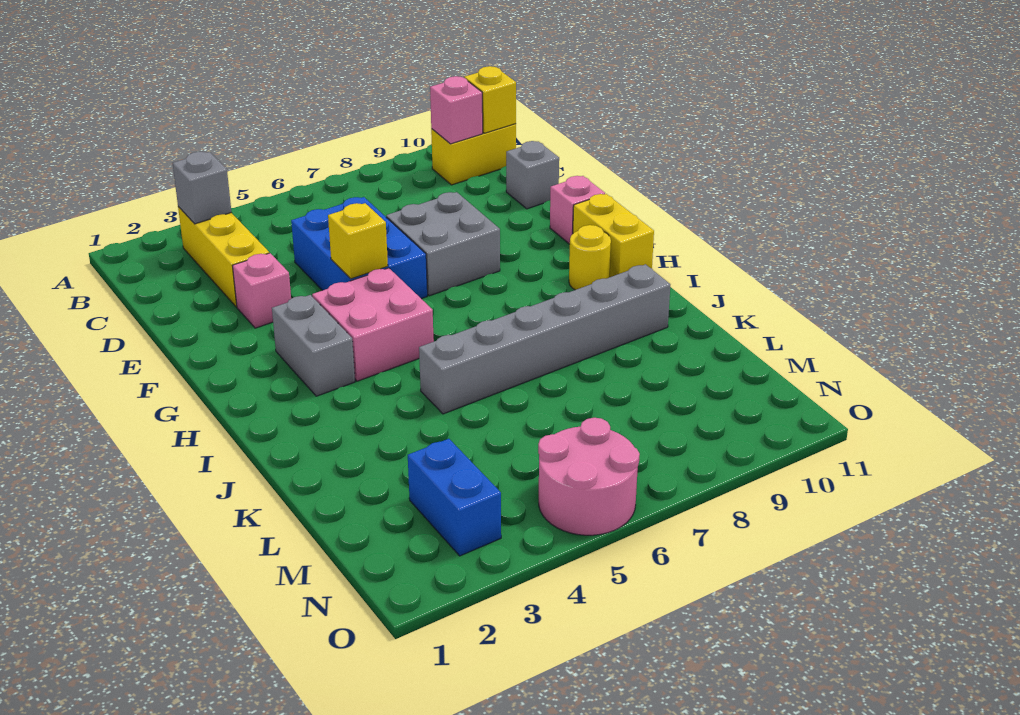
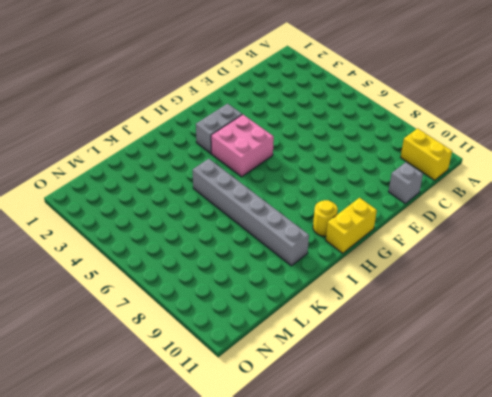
none -> yellow brick B3:D3 level 1
none -> blue brick D5:F6 level 1
none -> pink brick E3 level 1

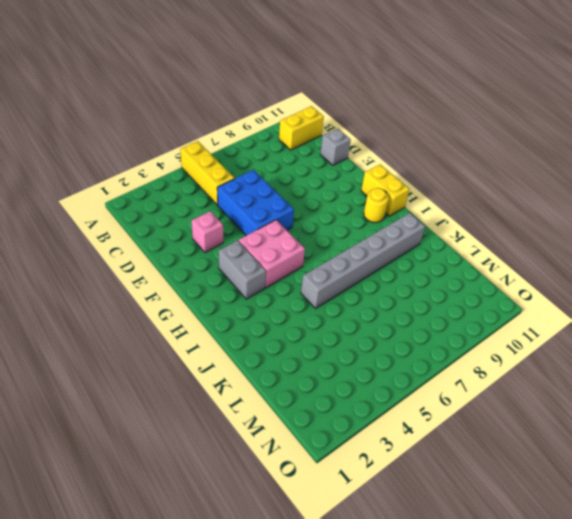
yellow brick A5:C5 level 1 -> yellow brick B3:D3 level 1
none -> grey brick E7:F8 level 1
none -> pink brick F11 level 1
none -> blue brick M3:N3 level 1

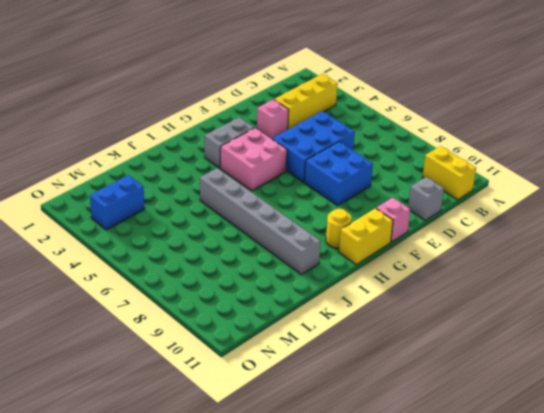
blue brick E7:F8 level 1 -> grey brick E7:F8 level 1
none -> pink round brick N5:O6 level 1
none -> grey brick B3 level 2
none -> pink brick B10 level 2

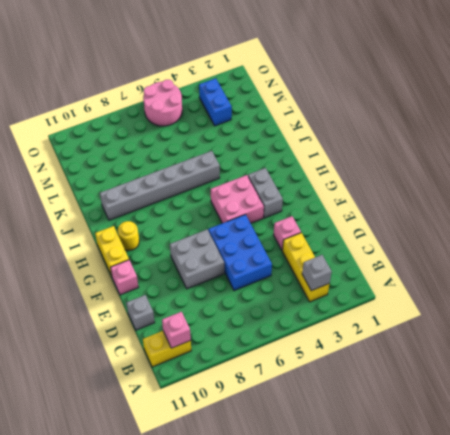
none -> yellow brick B11 level 2
none -> yellow brick F5 level 2

